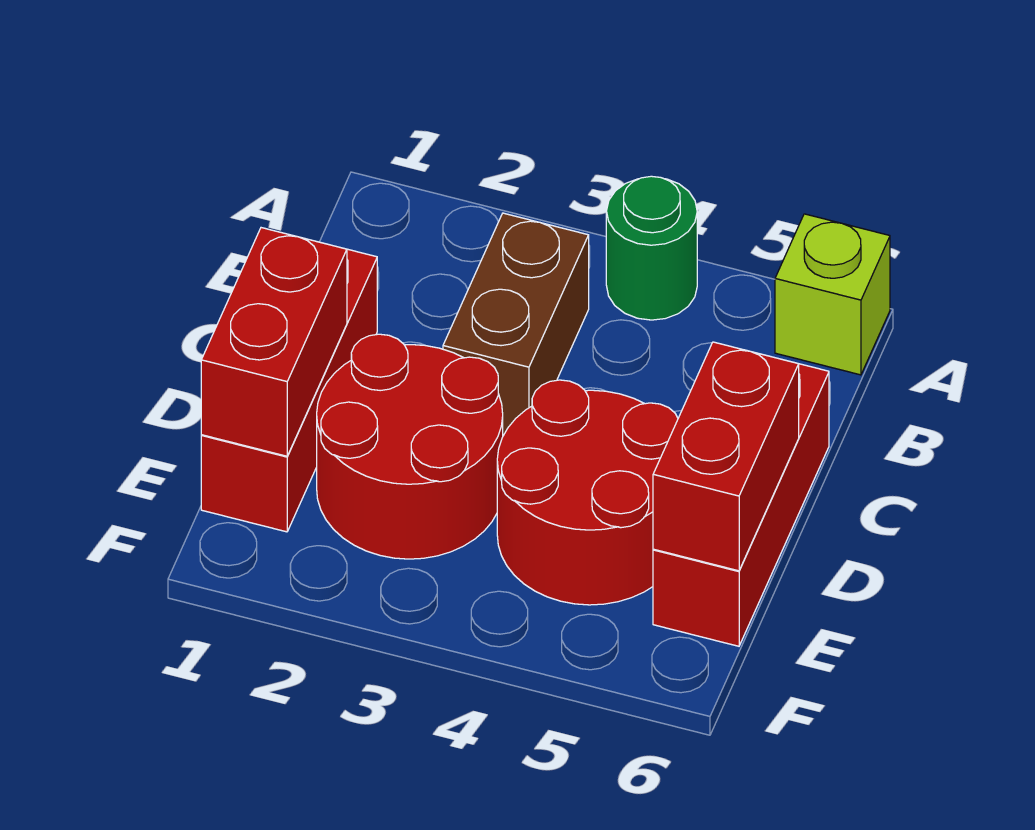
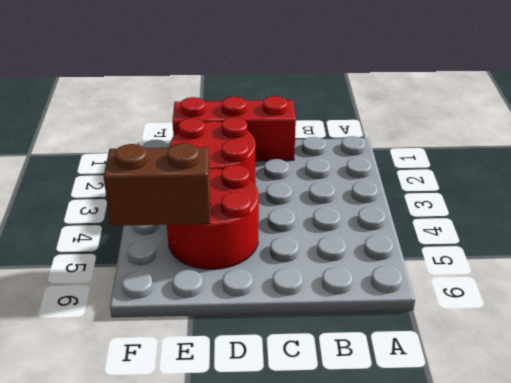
brown brick E5:F5 level 2 -> brown brick B3:C3 level 1
none -> green round brick A4 level 1
none -> lime brick A6 level 1

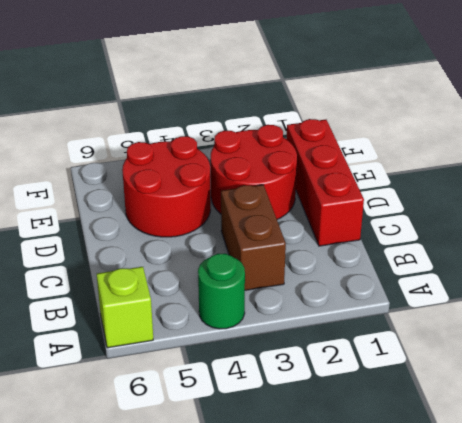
none -> red brick C6:E6 level 1
none -> red brick D1:E1 level 2

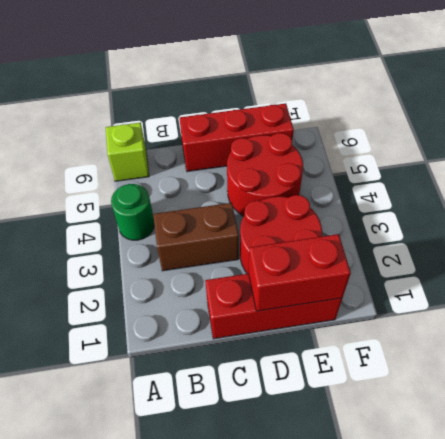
none -> red brick D6:E6 level 2

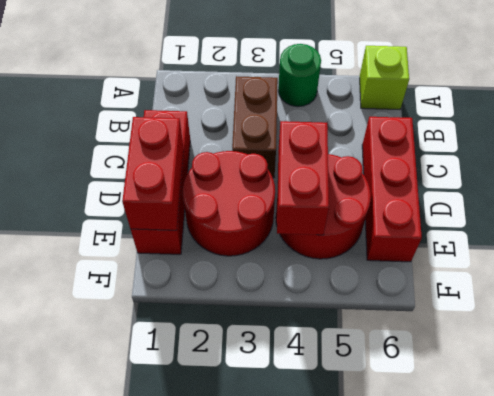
red brick D4:E4 level 2 -> red brick D6:E6 level 2

